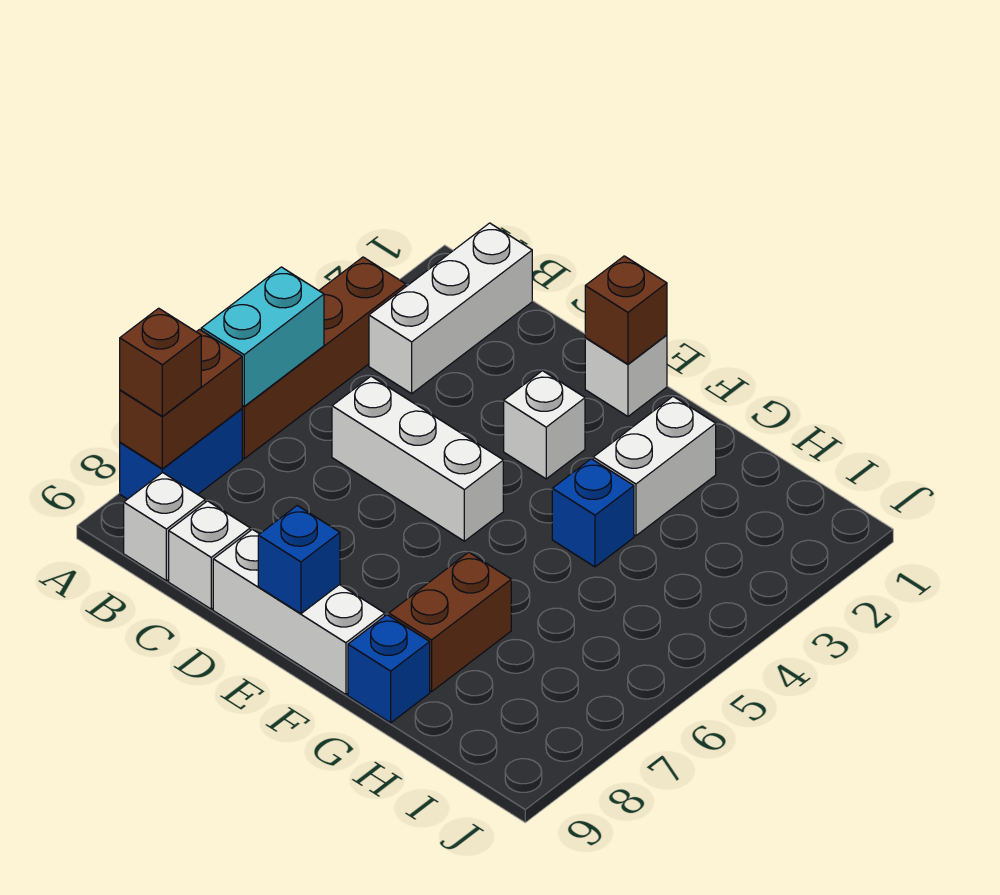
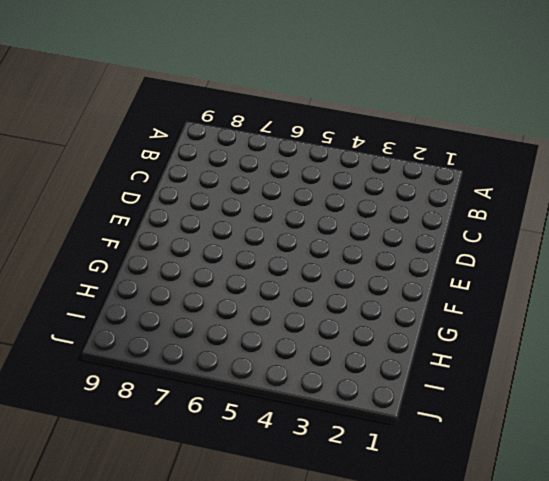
none -> brown brick A3:A6 level 1
none -> blue brick A7:A8 level 1
none -> white brick B1:B3 level 1

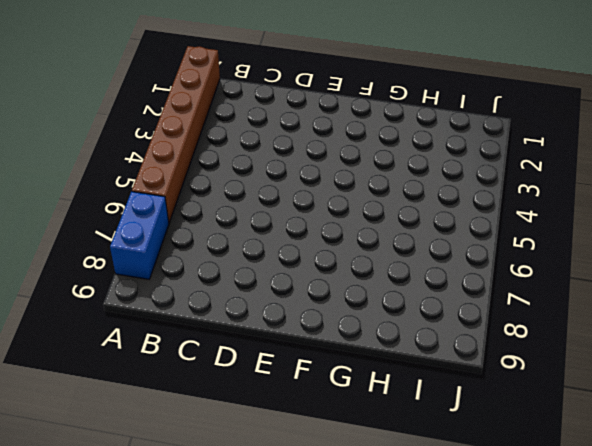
brown brick A1:A6 level 1 -> brown brick A3:A6 level 1
none -> white brick B1:B3 level 1
none -> white brick B9 level 1
none -> white brick C5:E5 level 1

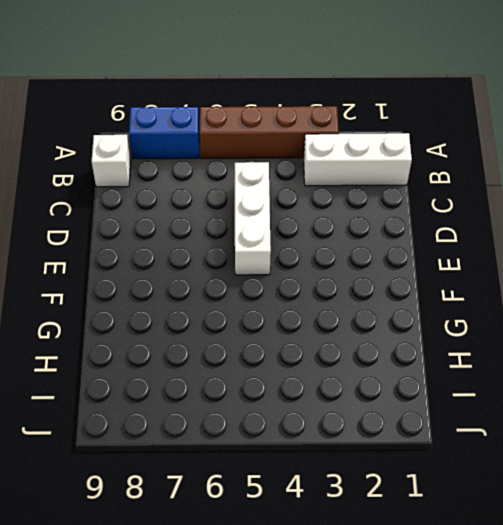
none -> white brick C9 level 1
none -> white brick D9:F9 level 1
none -> white brick E1 level 1

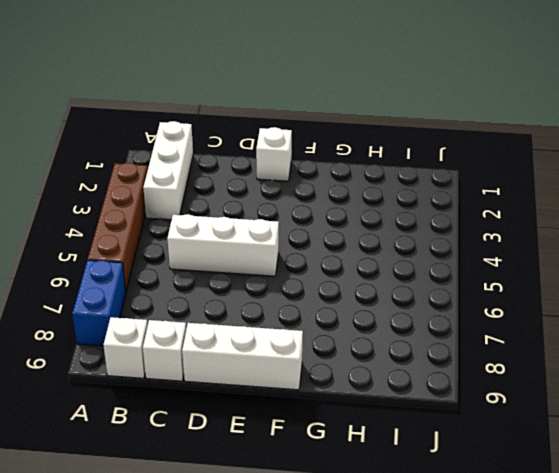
none -> white brick E3 level 1
none -> white brick G2:G3 level 1
none -> blue brick G4 level 1

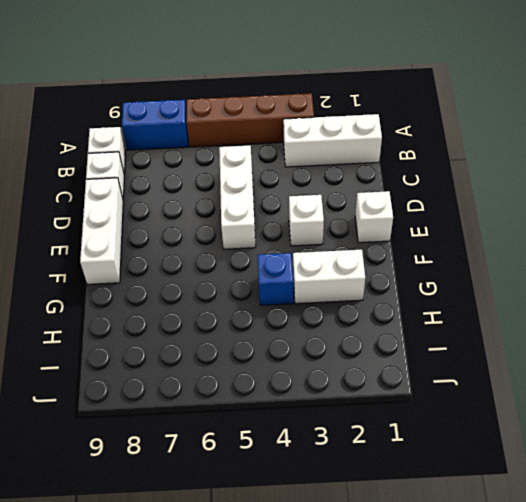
none -> brown brick G7:G8 level 1
none -> blue brick G9 level 1
none -> cyan brick A5:A6 level 2

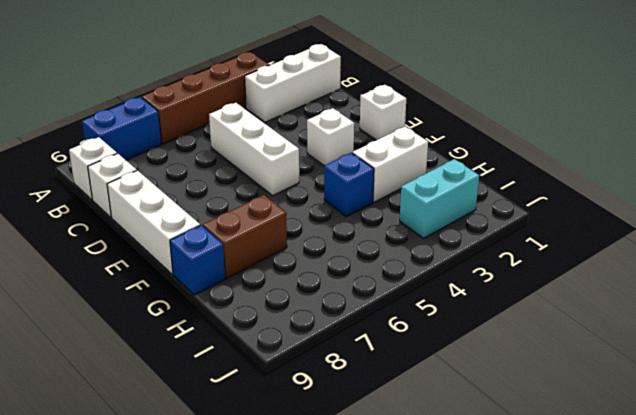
cyan brick I2:I3 level 1 -> cyan brick A5:A6 level 2
none -> brown brick A7:A8 level 2
none -> brown brick E1 level 2
none -> blue brick E9 level 2

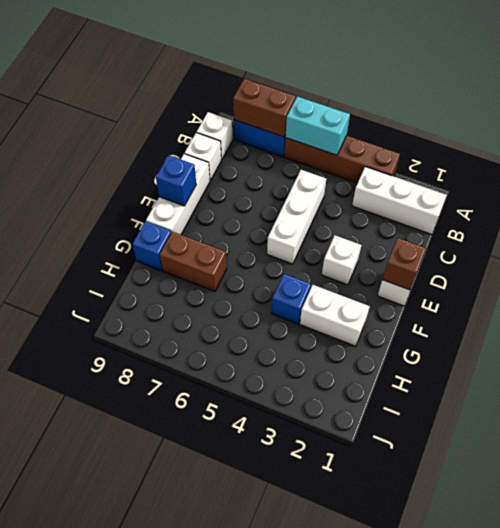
none -> brown brick A8 level 3

